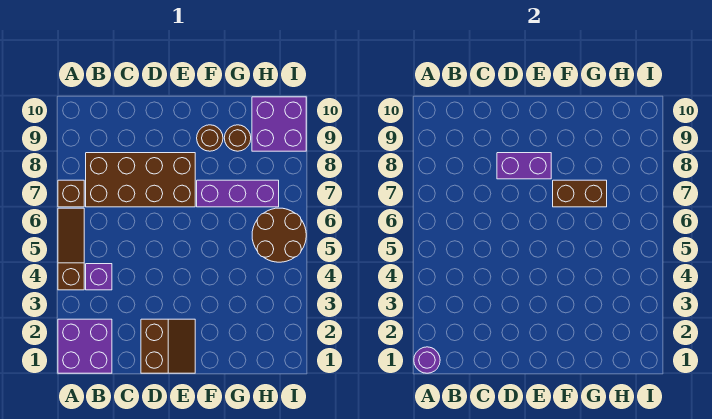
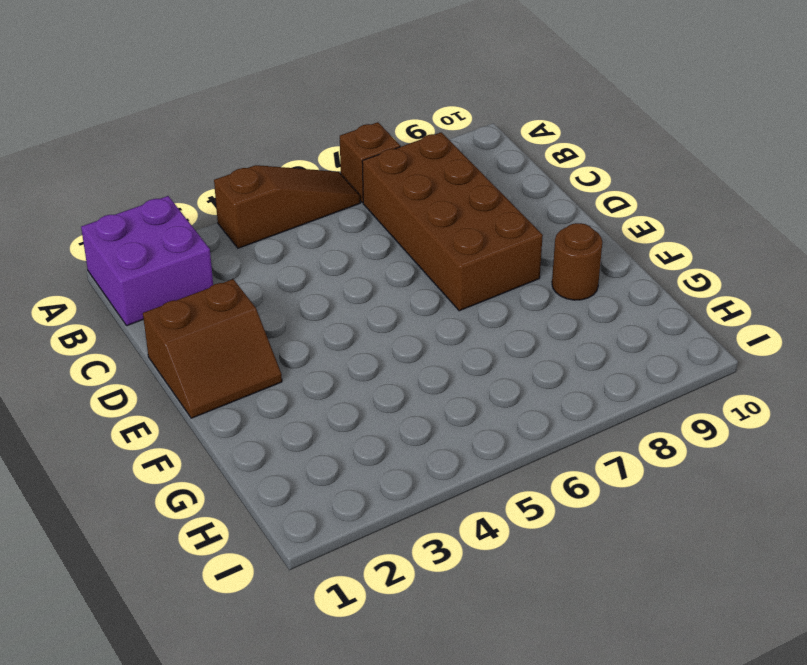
none -> purple brick B4 level 1
none -> purple brick F7:H7 level 1
none -> brown round brick G9 level 1

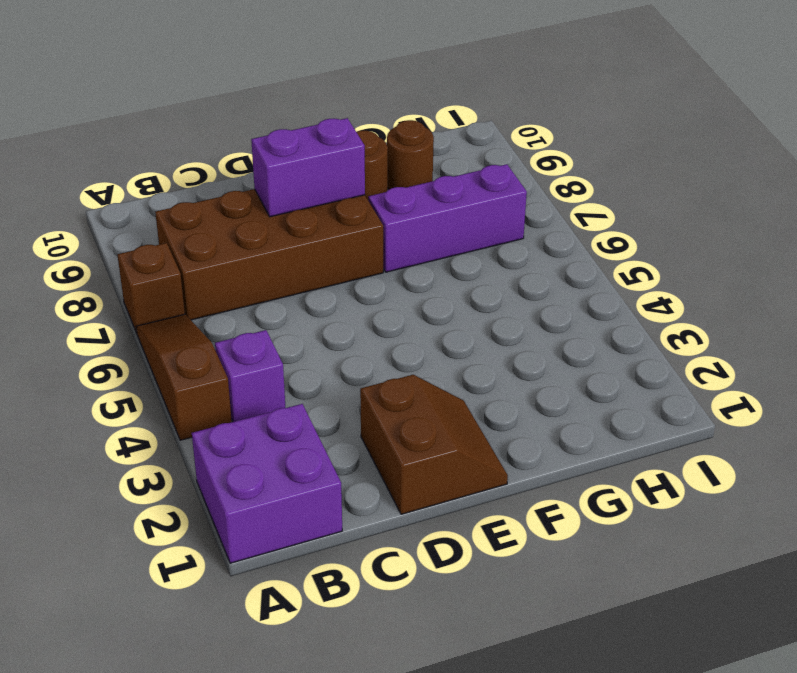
none -> brown round brick H5:I6 level 1
none -> purple brick H9:I10 level 1
none -> purple round brick A1 level 2

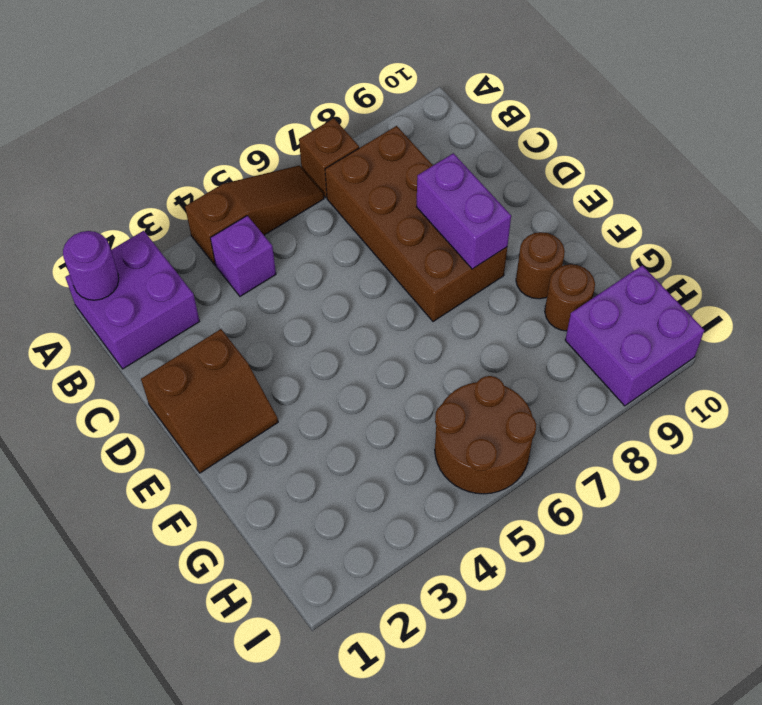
none -> purple brick F7:H7 level 1
none -> brown brick F7:G7 level 2

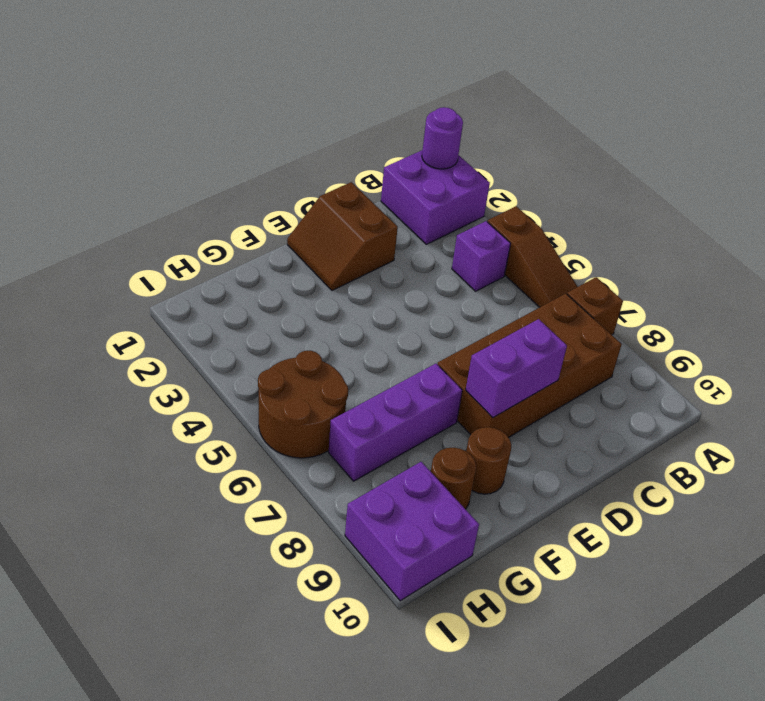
none -> brown brick F7:G7 level 2

